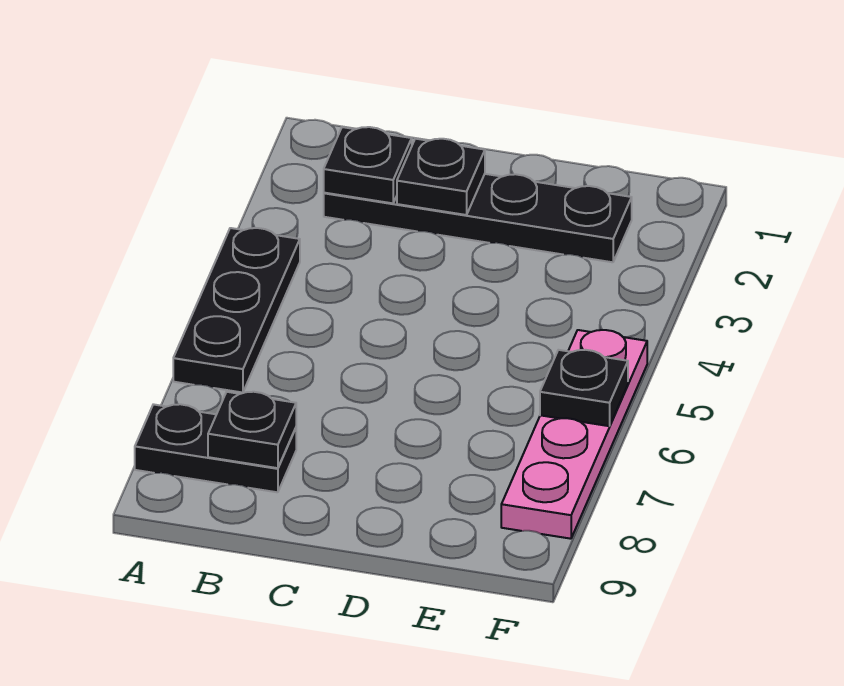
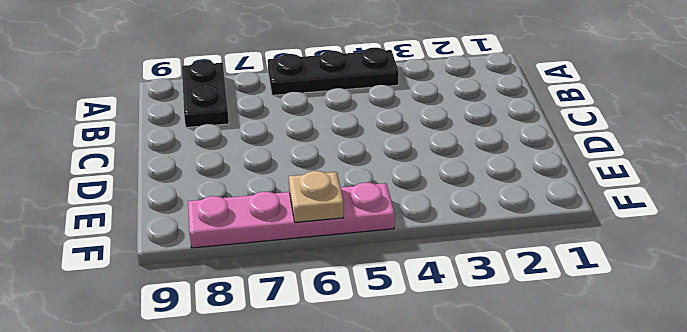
tan plate F6 level 2 -> black plate F6 level 2
none -> black plate B2:E2 level 1
none -> black plate B2 level 2

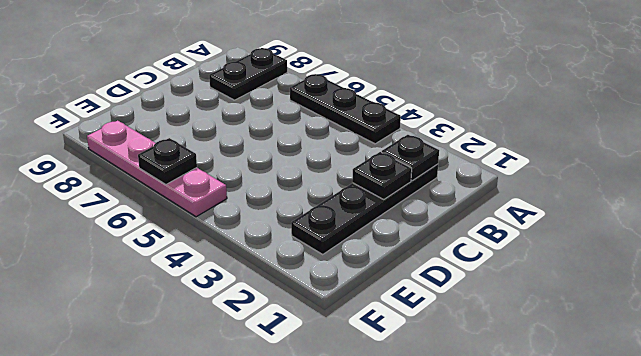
none -> black plate B8 level 2

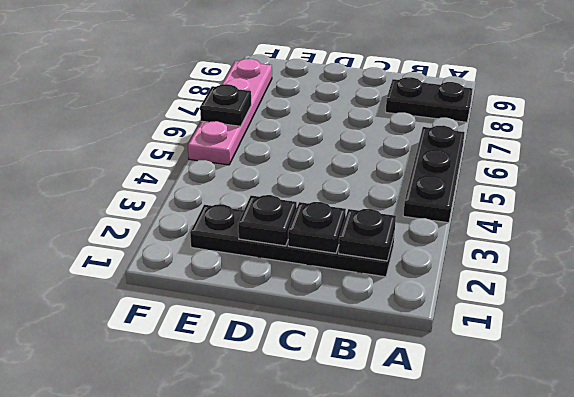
black plate D2 level 2 -> black plate B8 level 2

